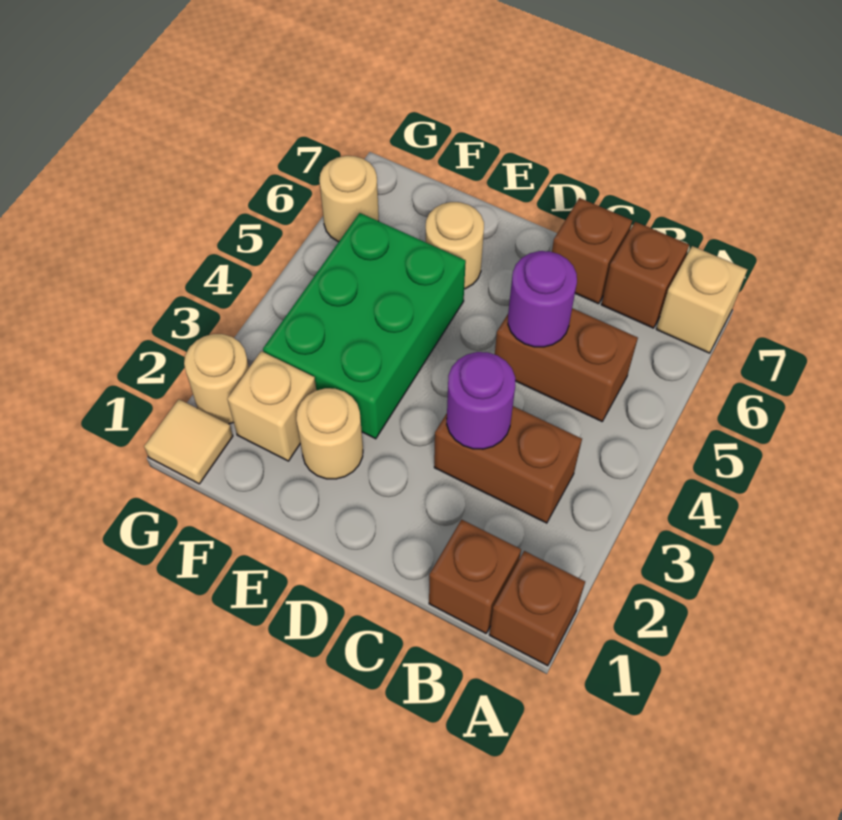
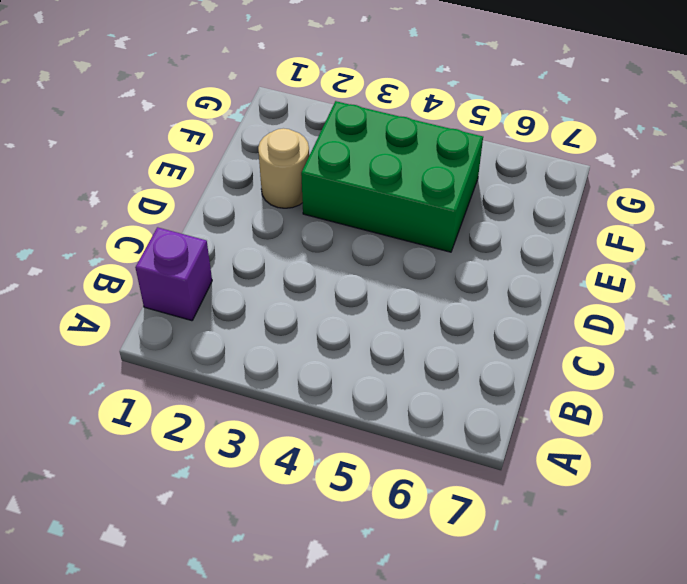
purple brick B1 level 1 -> brown brick B1 level 1
none -> brown brick A1 level 1
none -> tan brick A7 level 1
none -> brown brick B3:C3 level 1

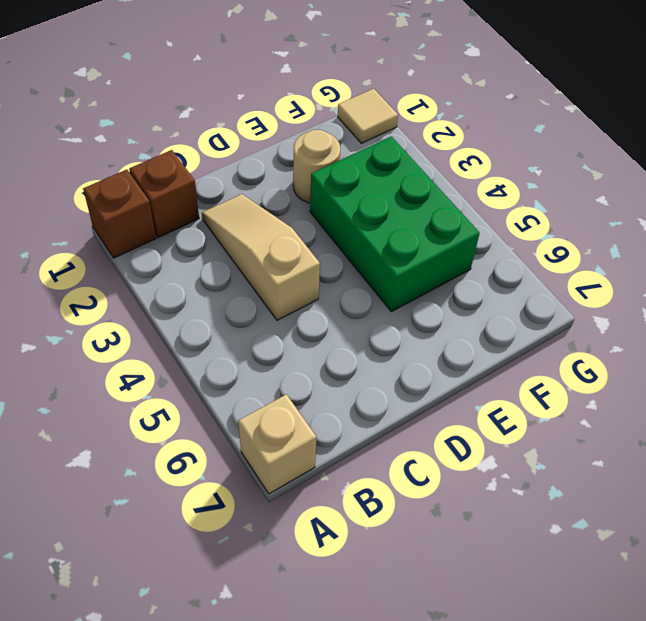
tan slope C2:C4 level 1 top 4 -> brown brick B3:C3 level 1
none -> brown brick B5:C5 level 1
none -> brown brick B7 level 1
none -> brown brick C7 level 1

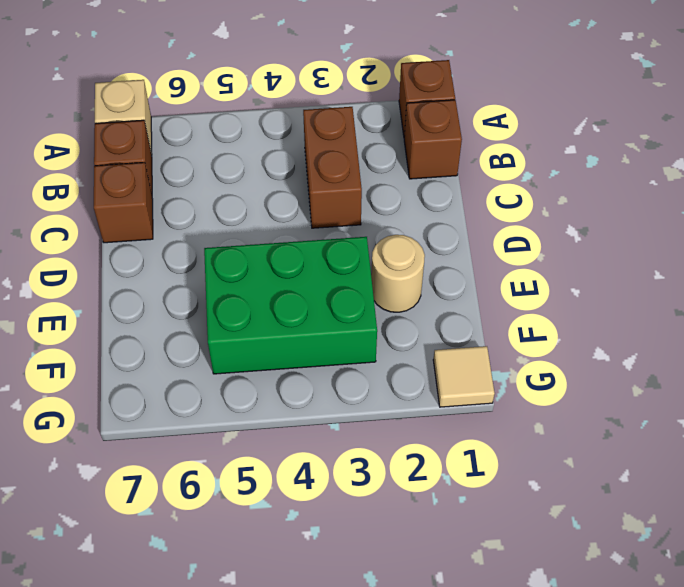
none -> brown brick B5:C5 level 1
none -> tan round brick E6 level 1
none -> tan brick F2 level 1

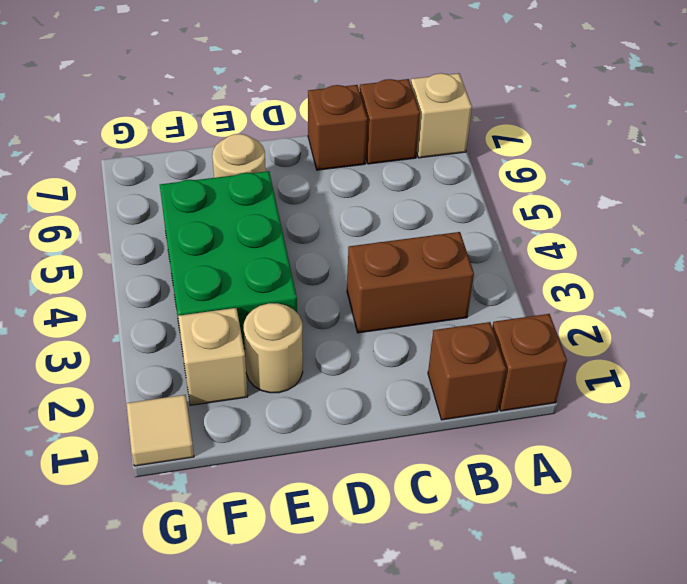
none -> brown brick B5:C5 level 1
none -> tan round brick G2 level 1
none -> tan round brick G6 level 1

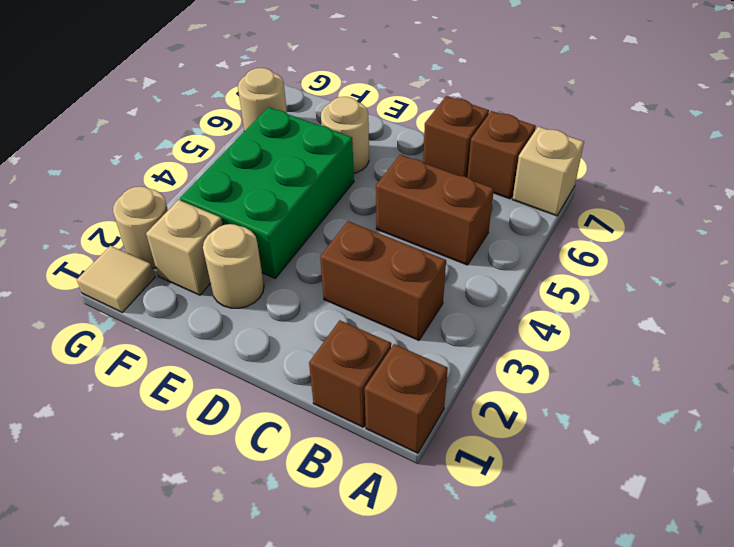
none -> purple round brick C3 level 2
none -> purple round brick C5 level 2

